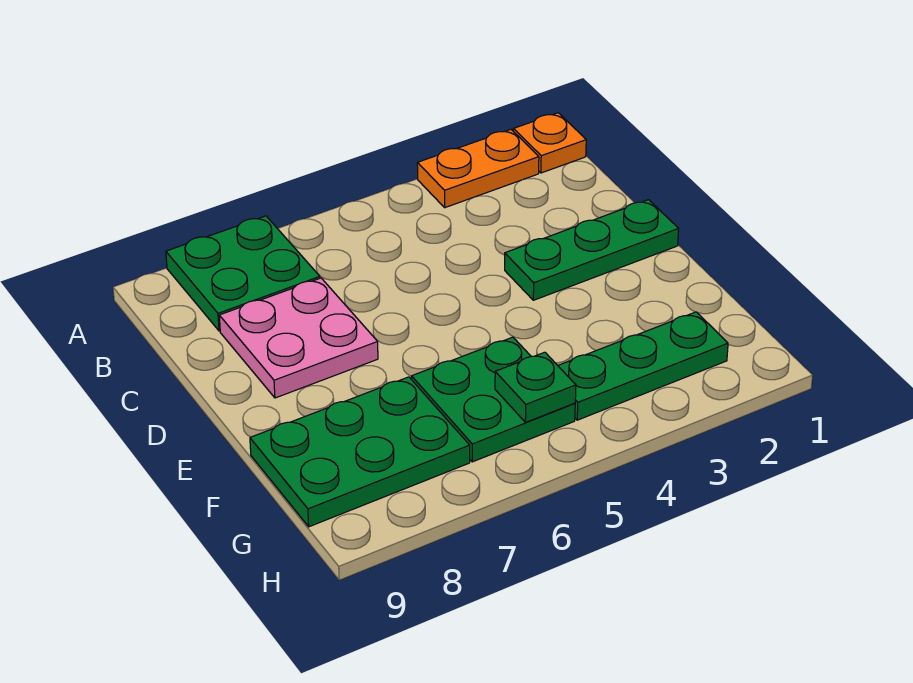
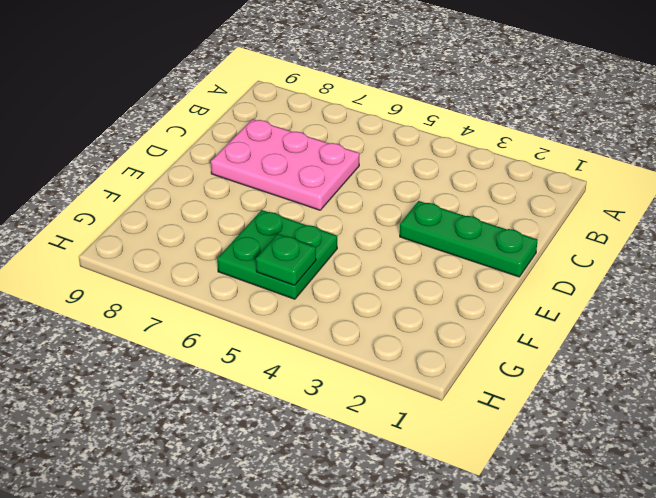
pink plate C6:D8 level 1 -> pink plate C7:D8 level 1
none -> orange plate A1 level 1
none -> orange plate A2:A3 level 1

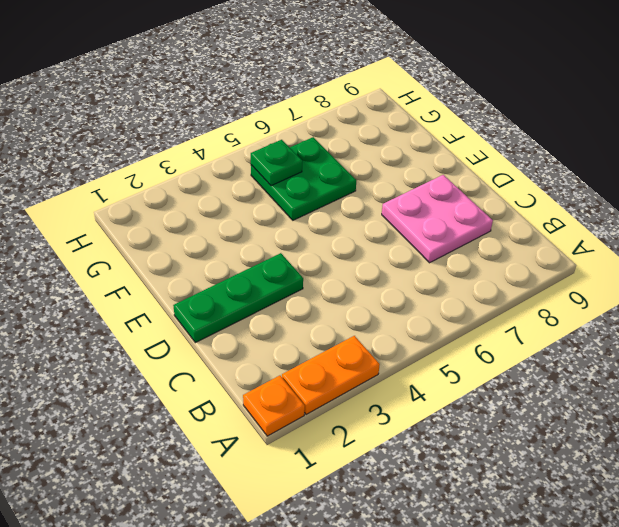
none -> green plate A7:B8 level 1
none -> green plate F7:G9 level 1

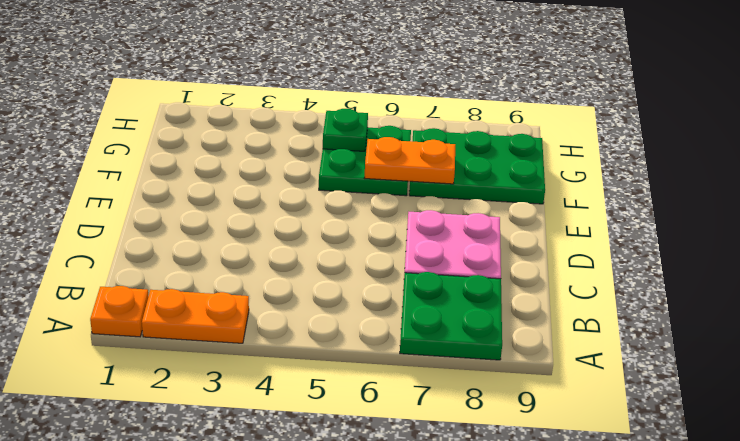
orange plate F6:F7 level 2 -> none
none -> green plate D1:D3 level 1
none -> green plate G2:G4 level 1

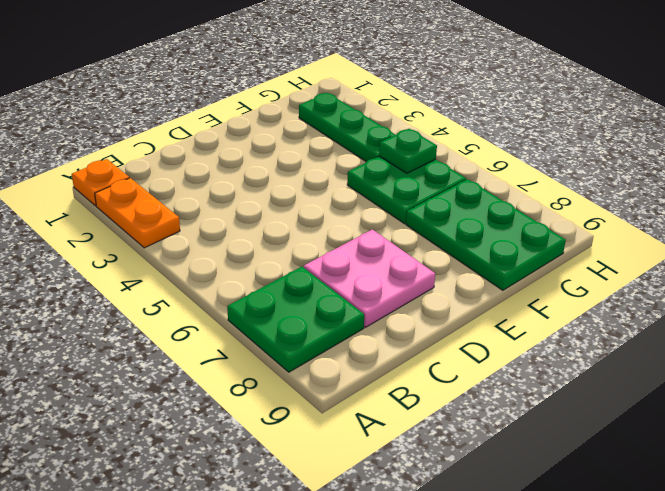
none -> green plate D1:D3 level 1

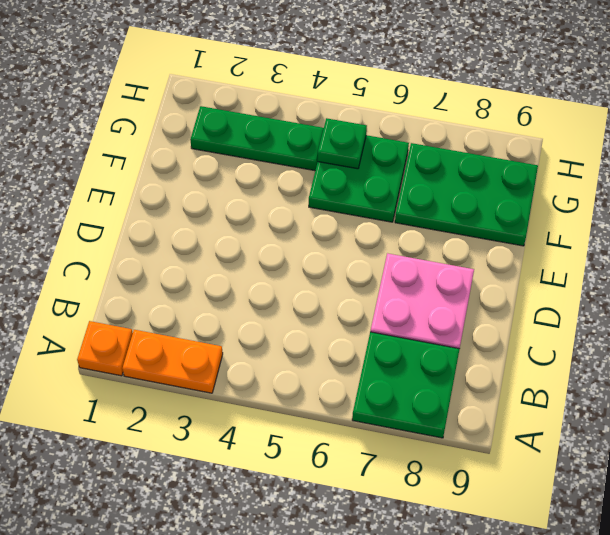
none -> green plate D1:D3 level 1

